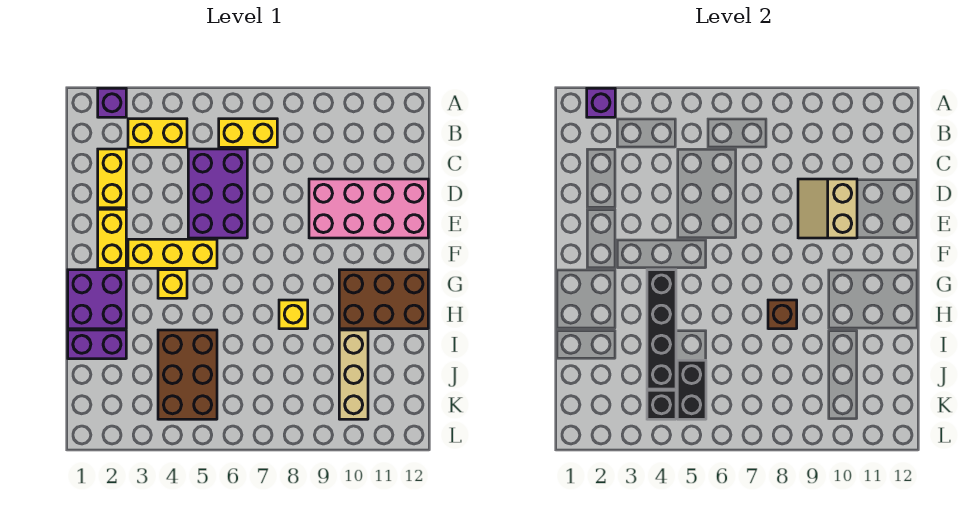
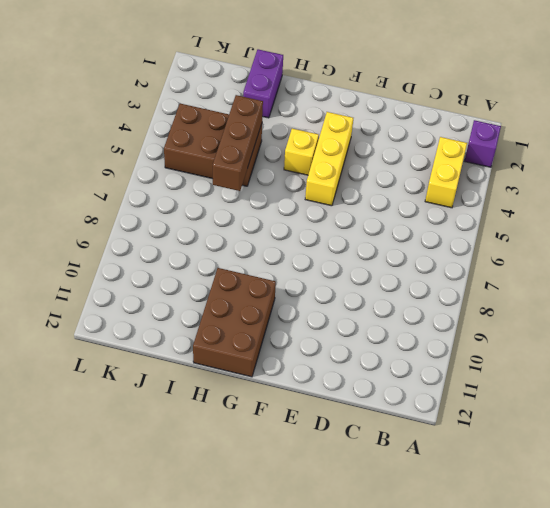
brown brick I4:I6 level 2 -> black brick G4:J4 level 2
none -> yellow brick B6:B7 level 1
none -> yellow brick C2:D2 level 1
none -> purple brick C5:E6 level 1

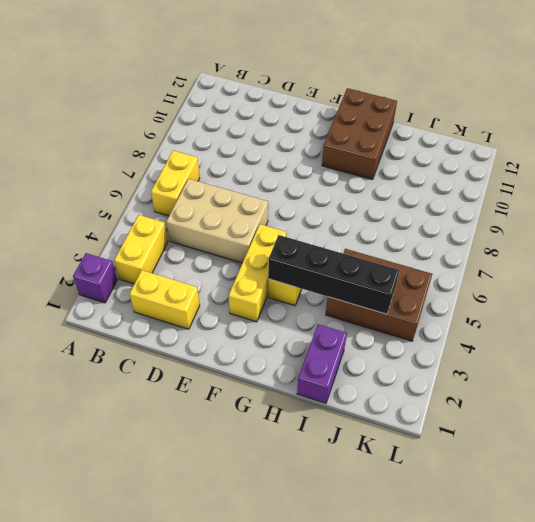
tan brick C5:E6 level 1 -> purple brick C5:E6 level 1
none -> pink brick D9:E12 level 1
none -> yellow brick E2:F2 level 1
none -> purple brick G1:H2 level 1

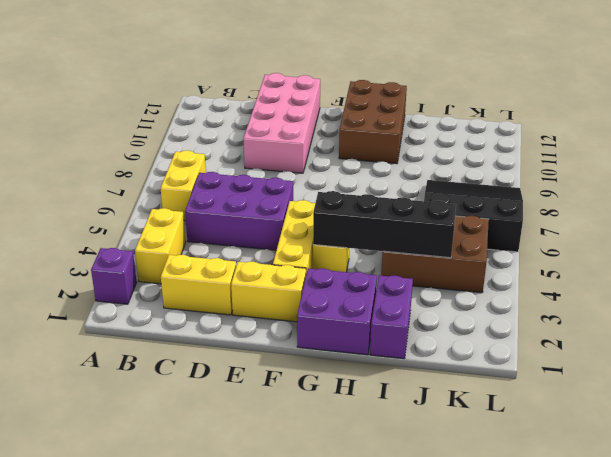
black slope J6:L8 level 1 top 6 -> none
none -> yellow brick H8 level 1
none -> tan brick I10:K10 level 1
none -> purple brick A2 level 2

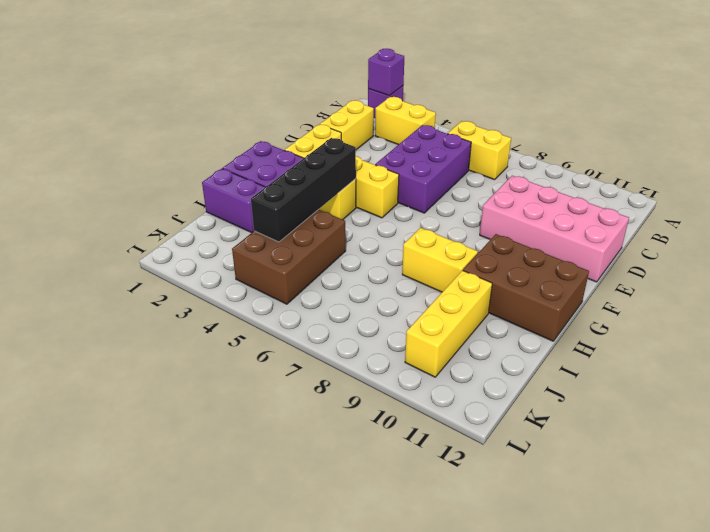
yellow brick H8:H9 level 1 -> yellow brick H8 level 1
yellow brick I10:K10 level 1 -> tan brick I10:K10 level 1
none -> tan slope D9:E10 level 2 top 10
none -> brown brick H8 level 2
none -> black brick J5:K5 level 2

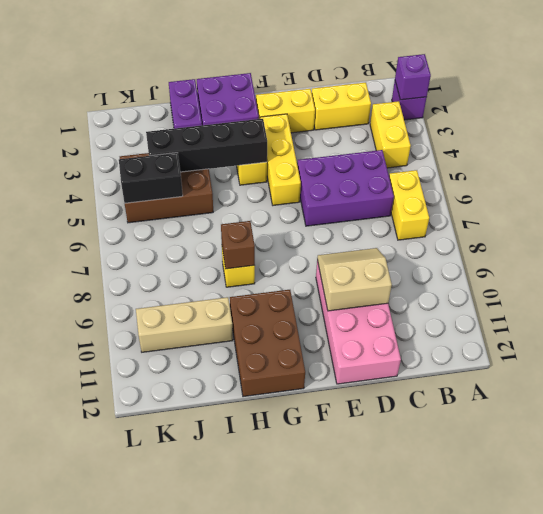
none -> black brick K4 level 2

